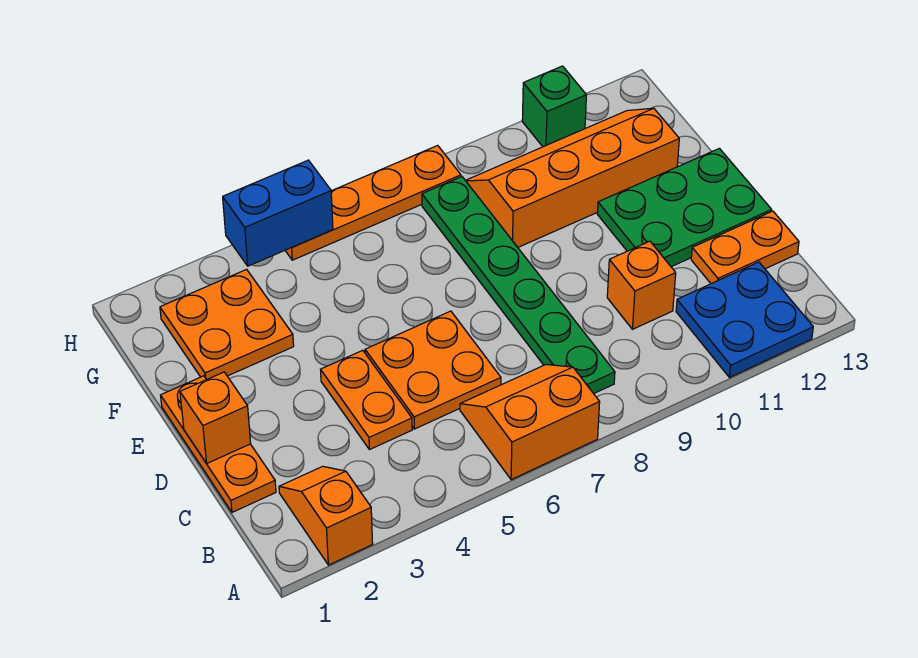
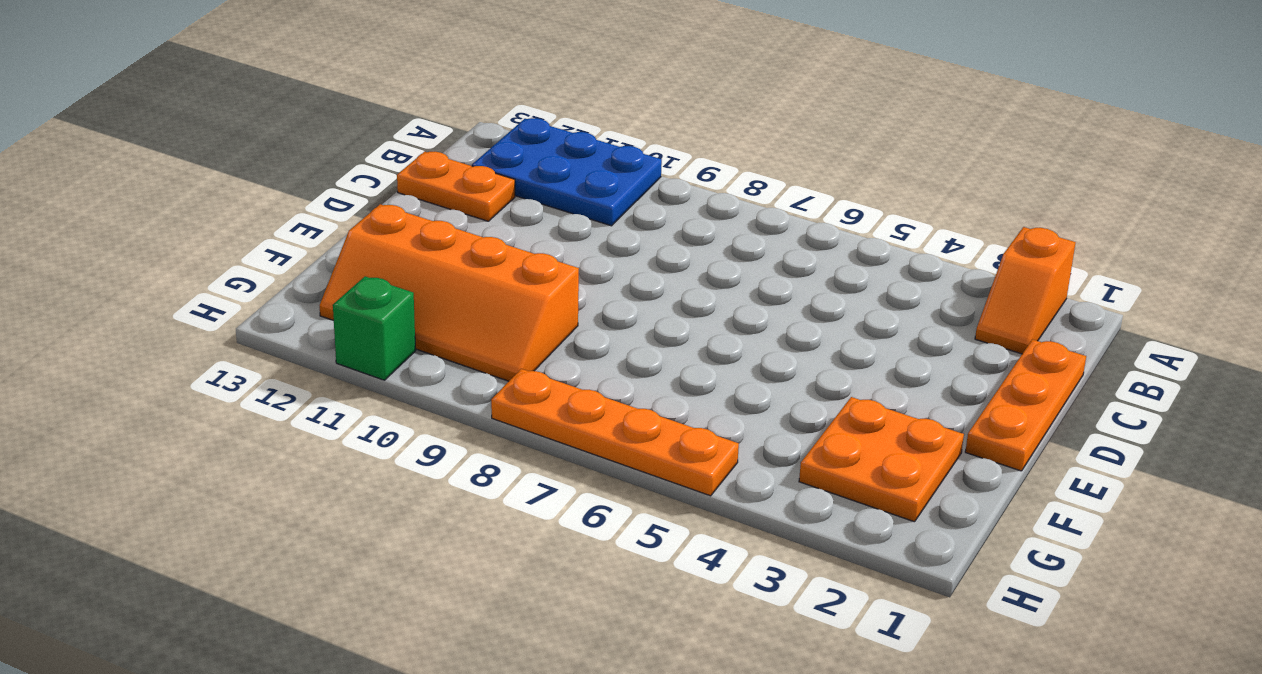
blue plate A10:B12 level 1 -> blue plate A11:B12 level 1
none -> orange slope A6:B7 level 1 top A
none -> green plate B8:G8 level 1
none -> orange plate C4:D4 level 1

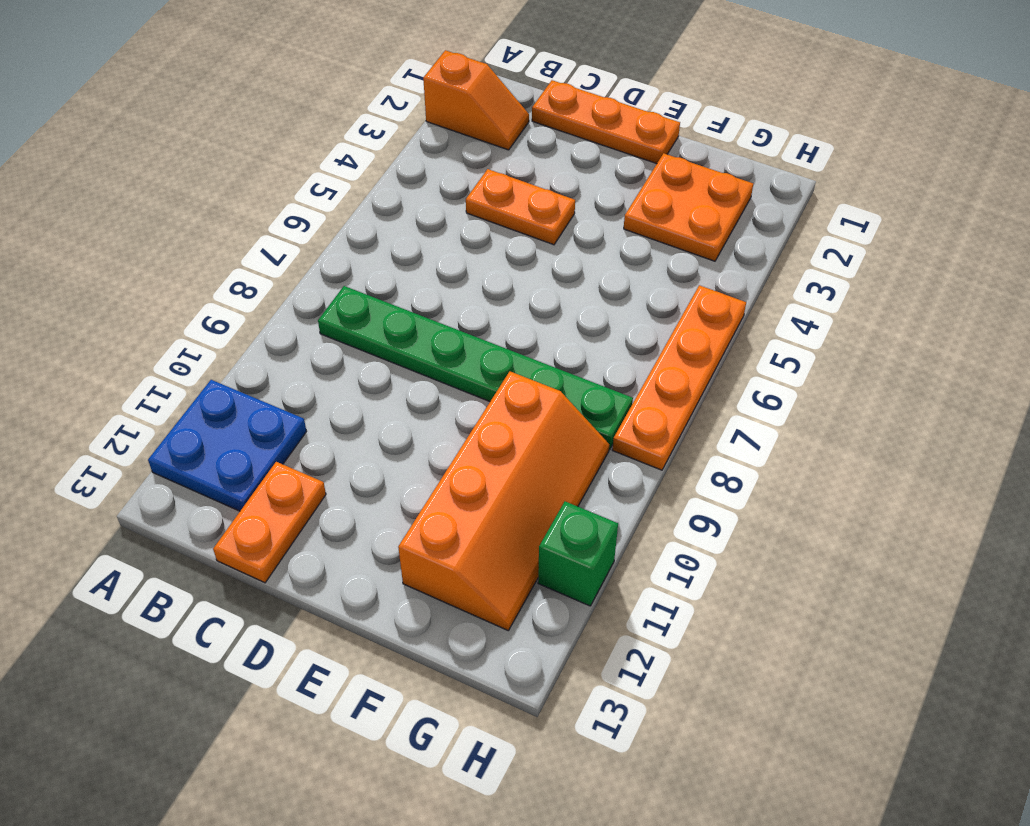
none -> orange slope A6:B7 level 1 top A
none -> orange plate C5:D6 level 1
none -> orange brick C10 level 1

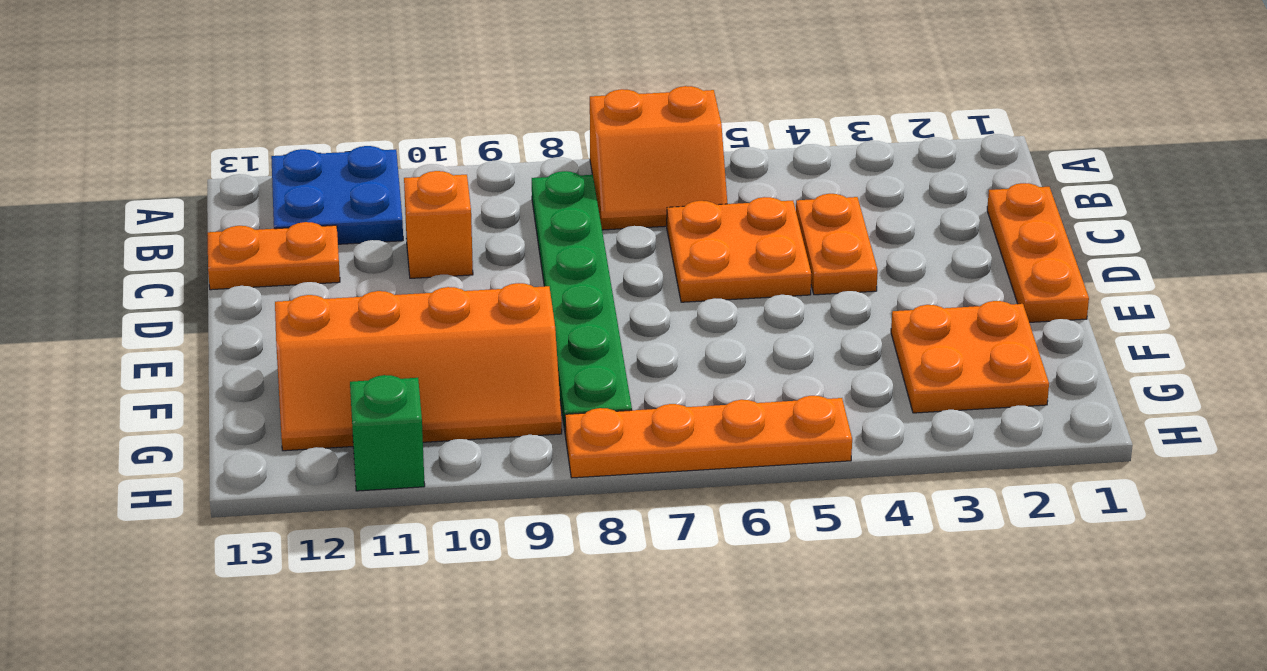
none -> orange slope A2:B2 level 1 top A
none -> green plate D11:E13 level 1
none -> orange brick D1 level 2

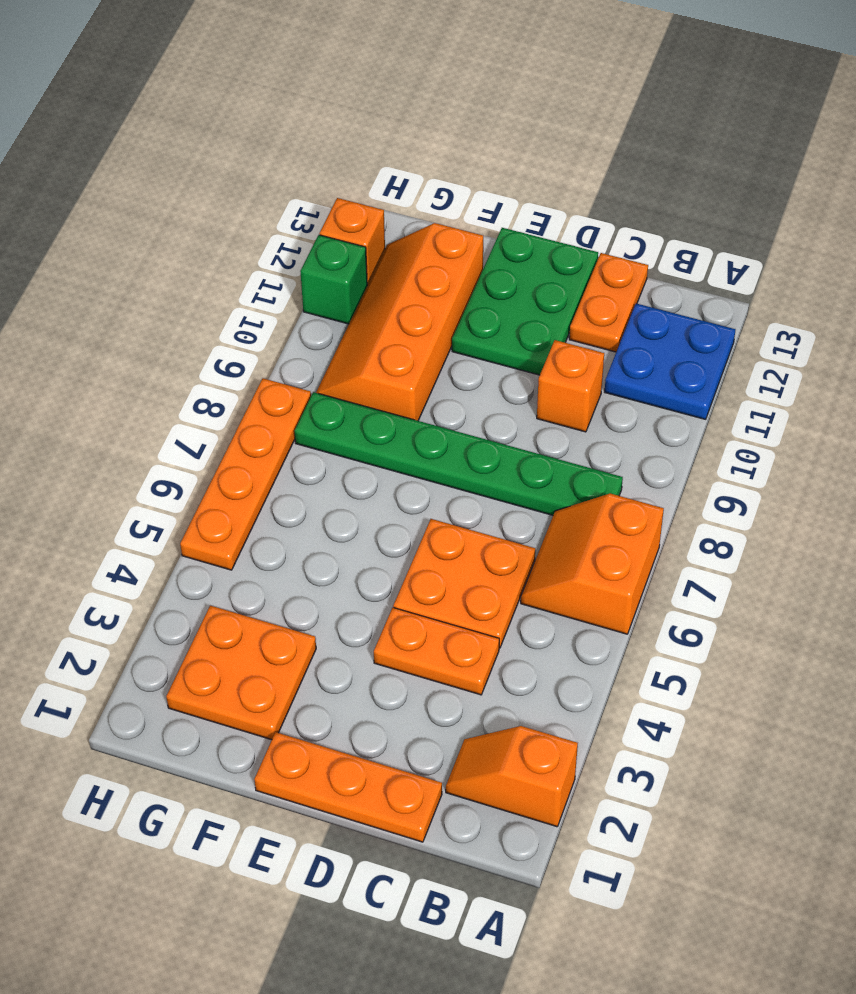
orange brick H12 level 1 -> orange brick D1 level 2
none -> blue brick H4:H5 level 2

